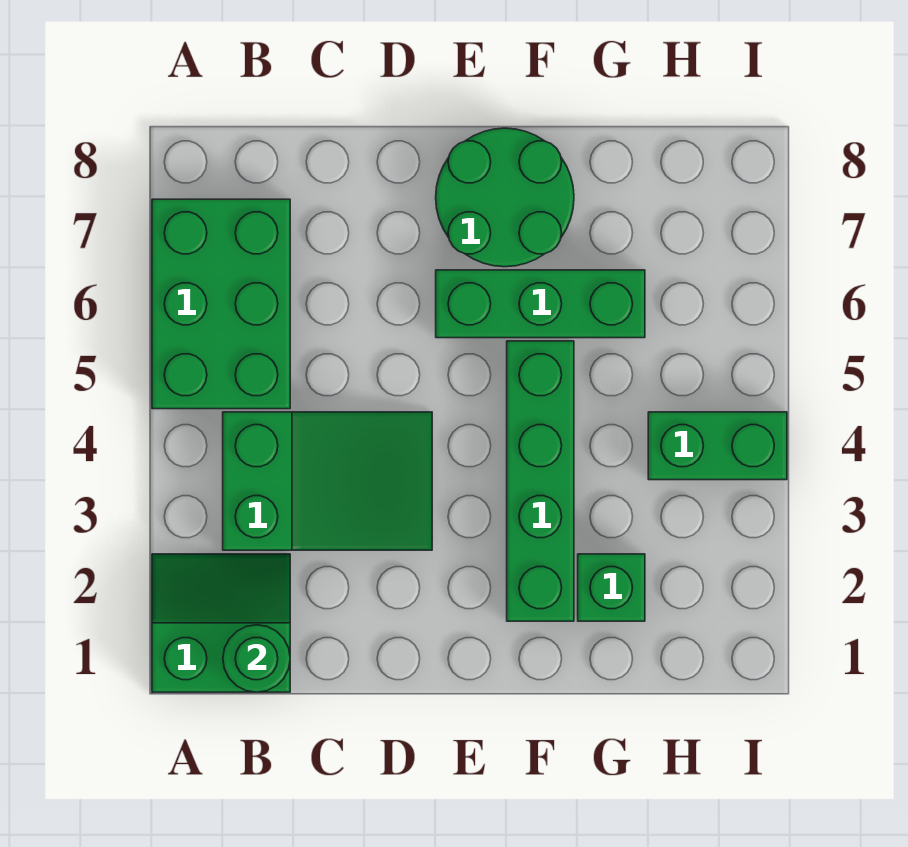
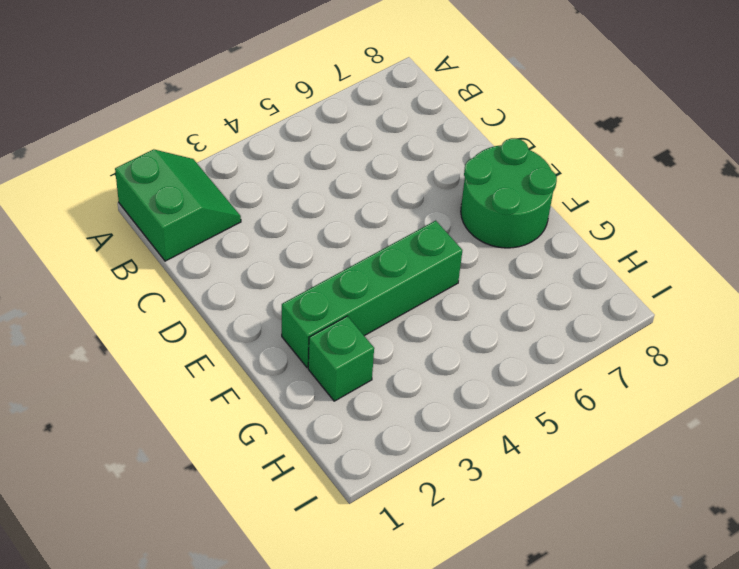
none -> green brick A5:B7 level 1
none -> green slope B3:D4 level 1 top B

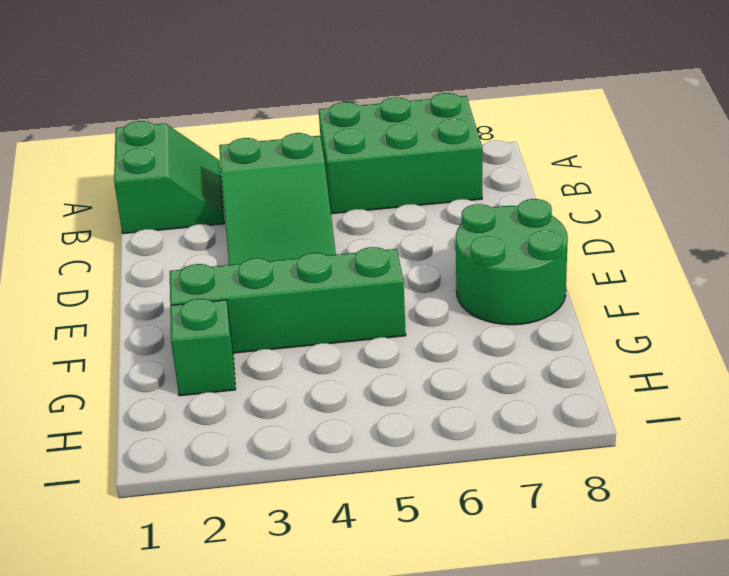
none -> green brick E6:G6 level 1
none -> green brick H4:I4 level 1

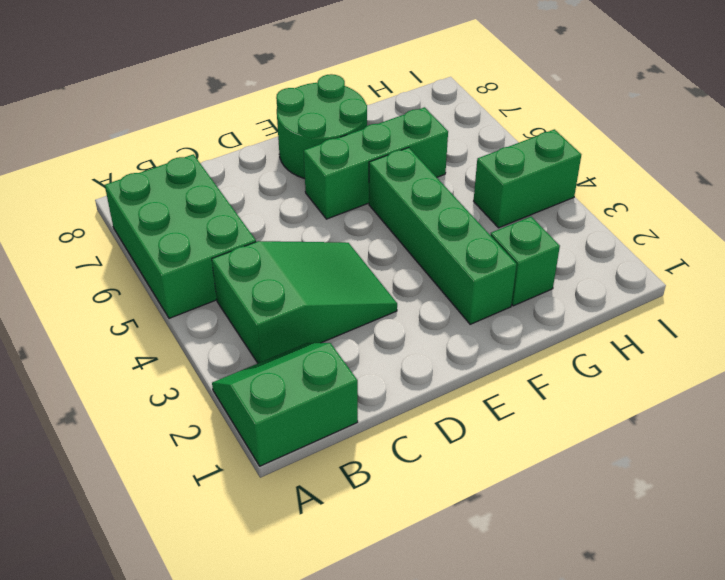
none -> green round brick B1 level 2

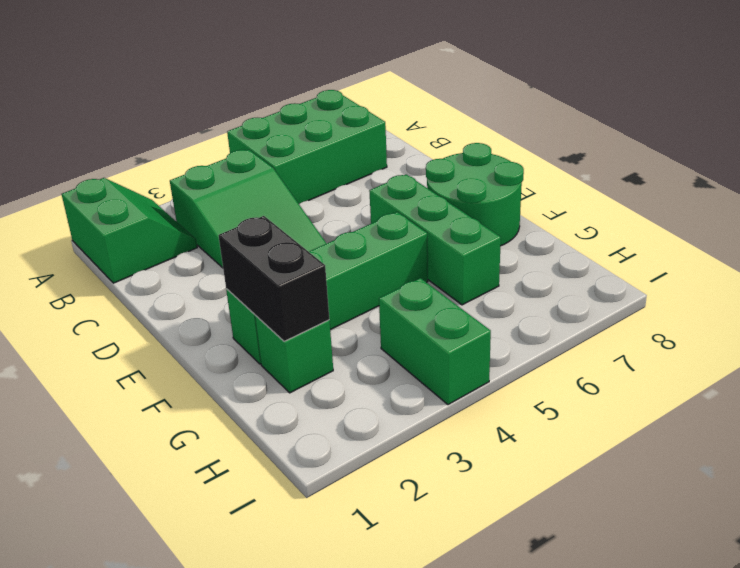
black brick F2:G2 level 2 -> none
none -> green round brick B1 level 2

